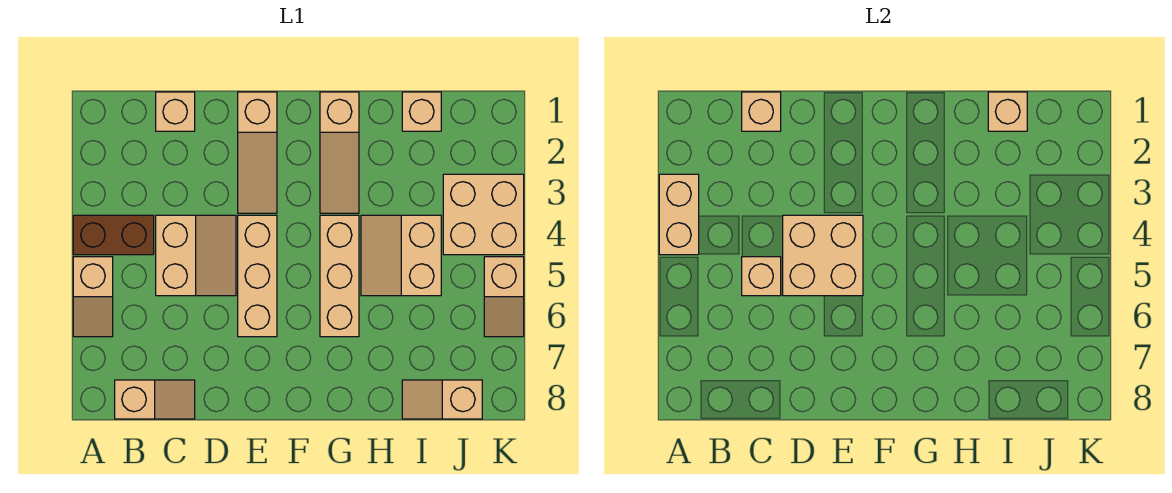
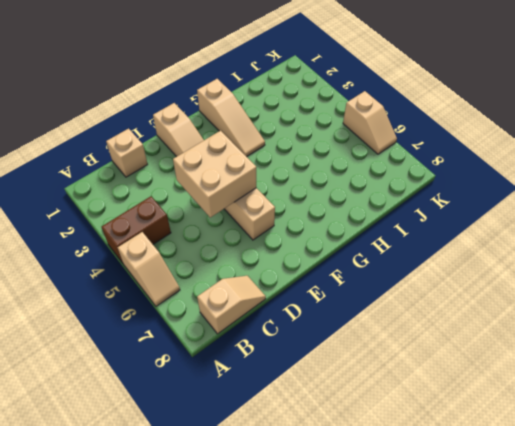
none -> tan slope C4:D5 level 1 top C
none -> tan brick G4:G6 level 1
none -> tan slope H4:I5 level 1 top I

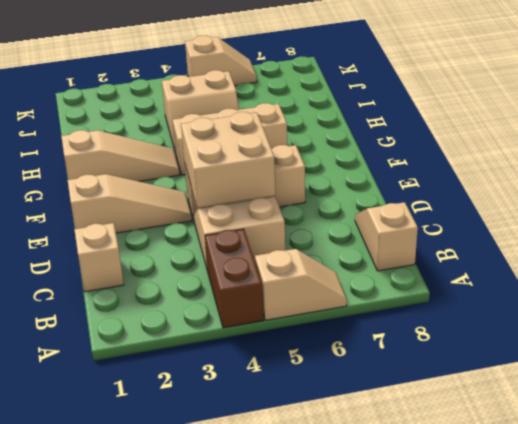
none -> tan brick I1 level 1
none -> tan slope I8:J8 level 1 top J
none -> tan brick J3:K4 level 1

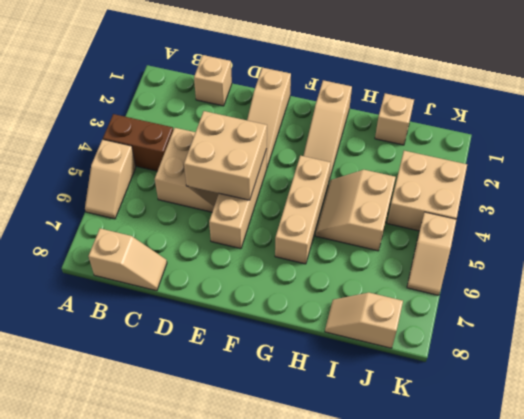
none -> tan brick A3:A4 level 2
none -> tan brick C1 level 2
none -> tan brick C5 level 2

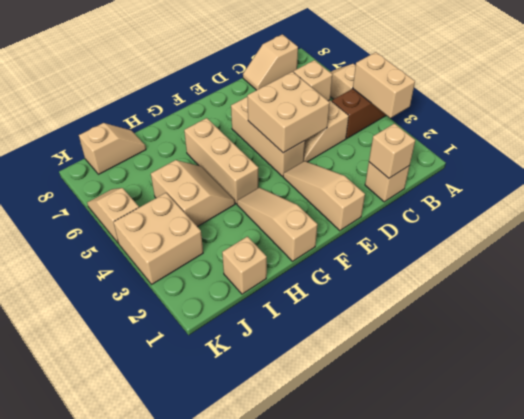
none -> tan brick I1 level 2

